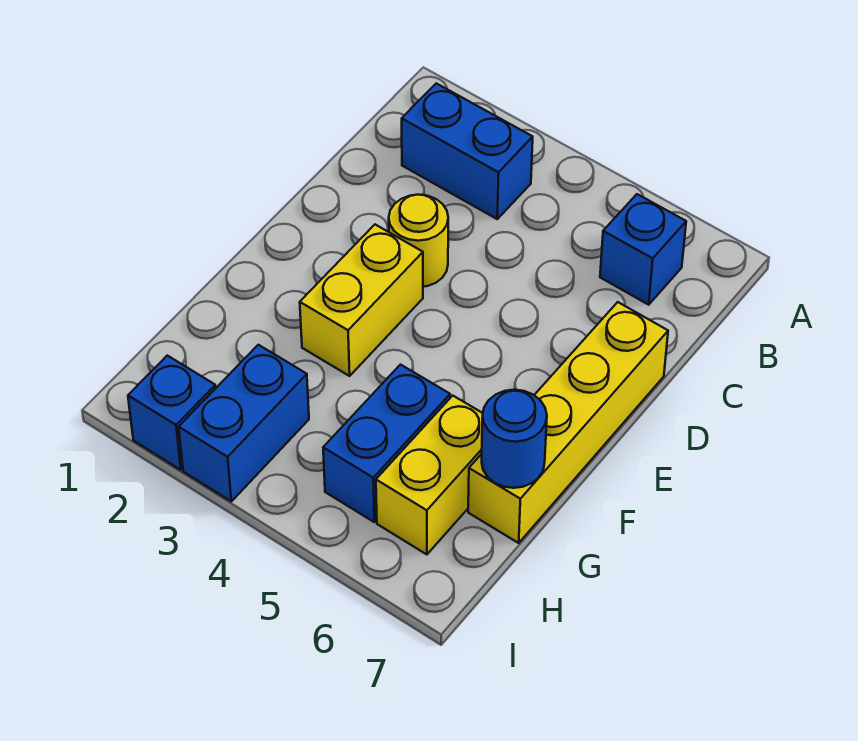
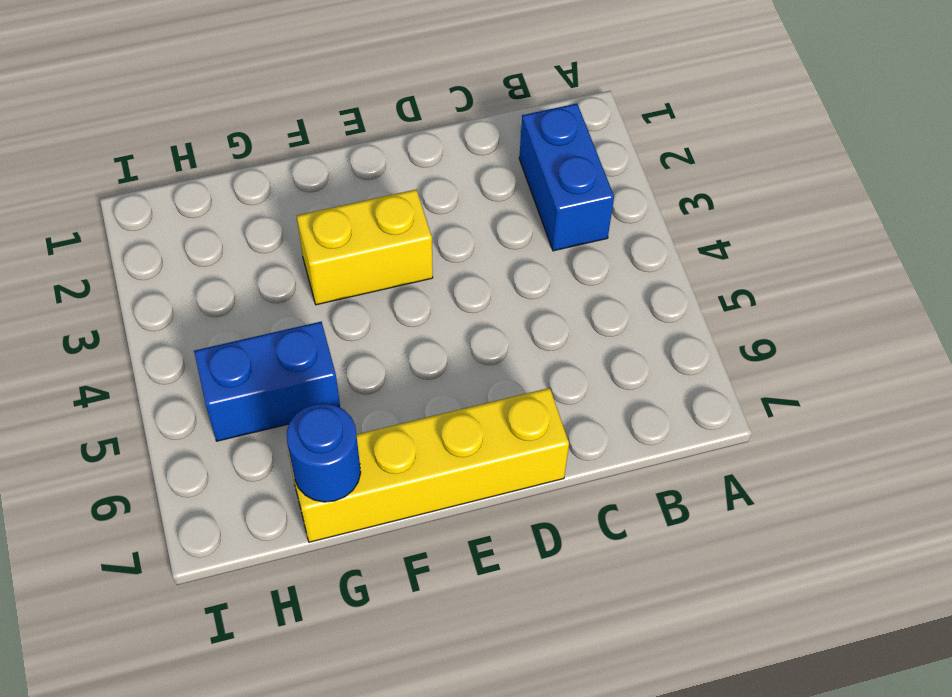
none -> blue brick B6 level 1
none -> yellow round brick D3 level 1

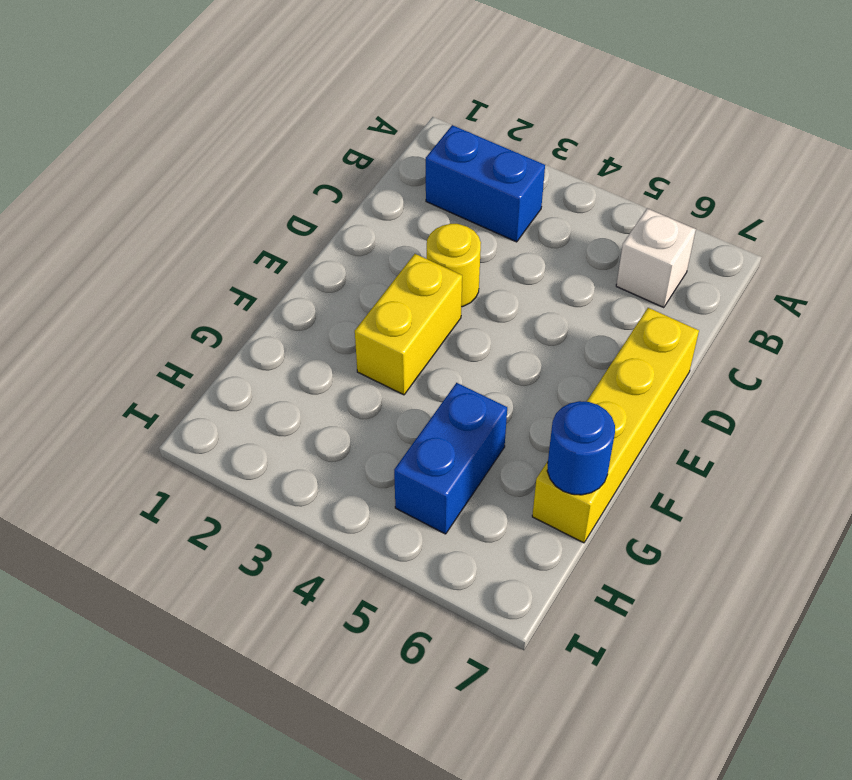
white brick B6 level 1 -> blue brick B6 level 1
none -> yellow brick G6:H6 level 1
none -> blue brick H3:I3 level 1

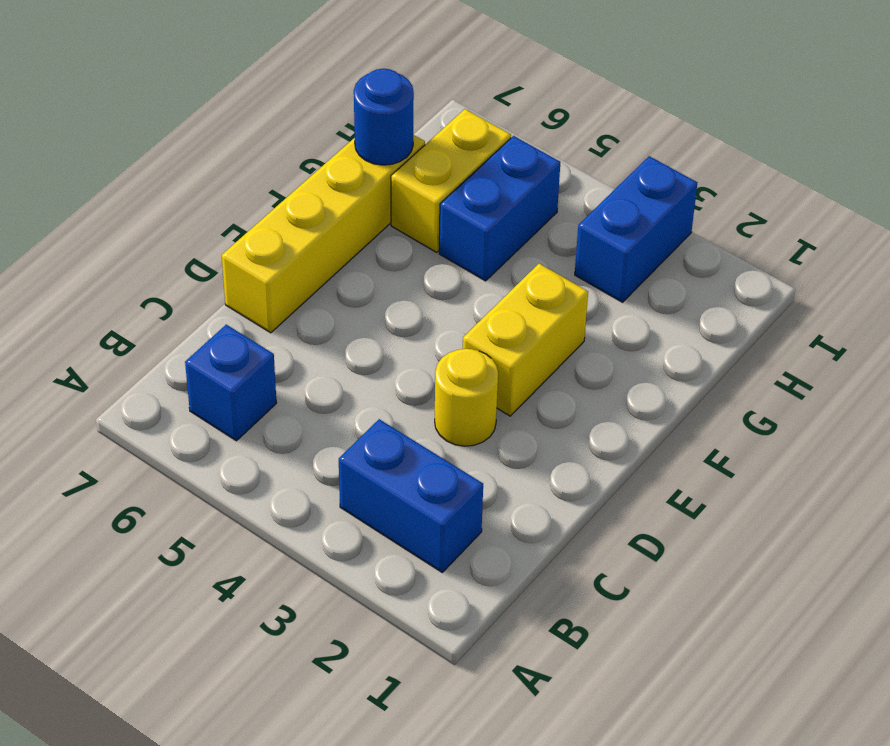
none -> blue brick I2 level 1

